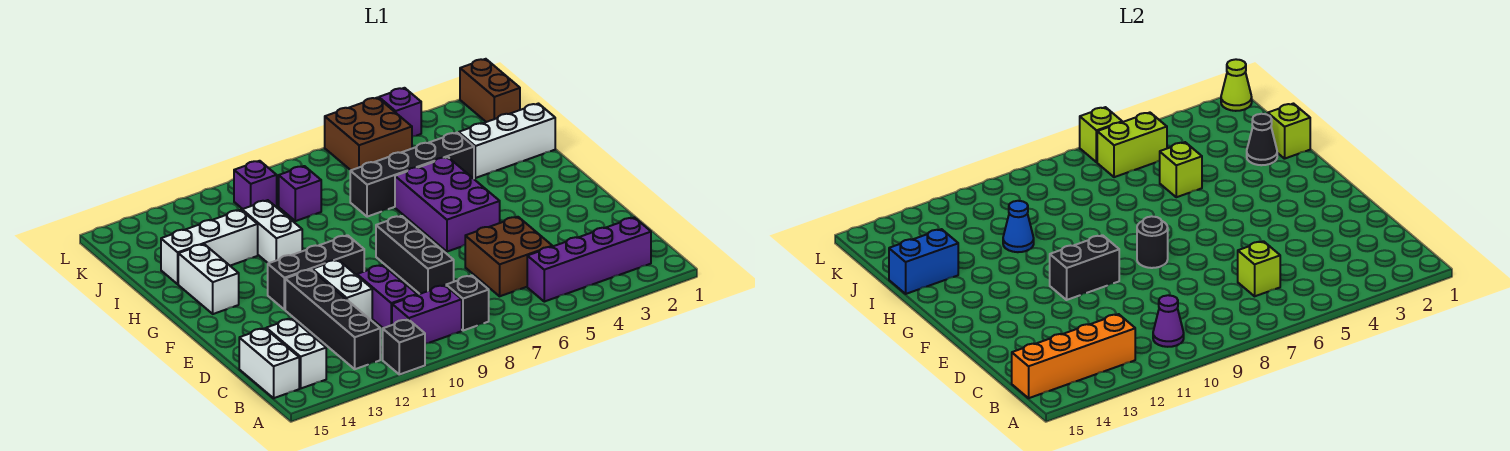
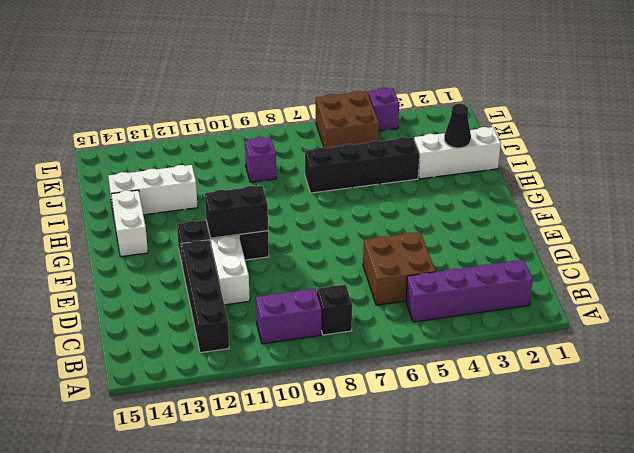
none -> black brick A11 level 1
none -> white brick B14:C14 level 1
none -> white brick B15:C15 level 1
none -> purple brick C10:D10 level 1

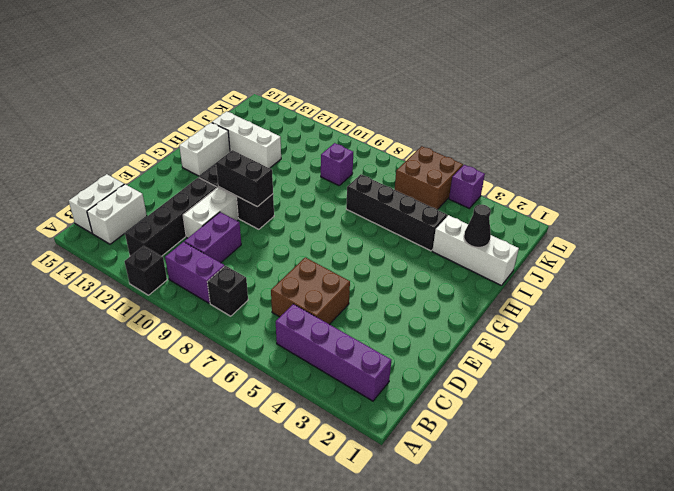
none -> black brick D8:F8 level 1
none -> purple brick F5:H6 level 1
none -> white brick H11:I11 level 1
none -> brown brick K1:L1 level 1

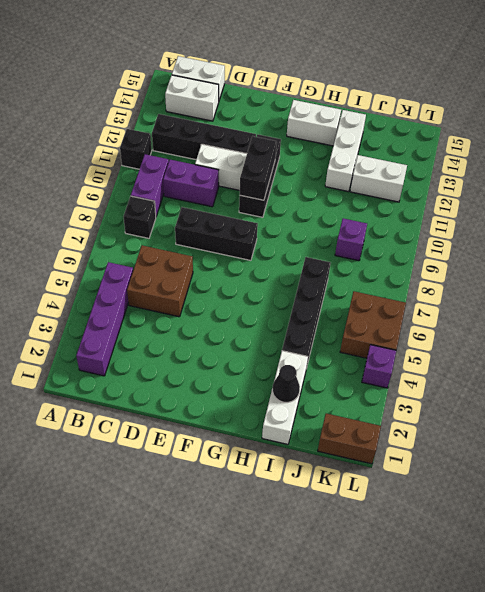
white brick J12:K12 level 1 -> white brick H11:I11 level 1
none -> purple brick F5:H6 level 1
none -> purple brick K10 level 1
none -> purple cone B10 level 2
none -> orange brick B12:B15 level 2

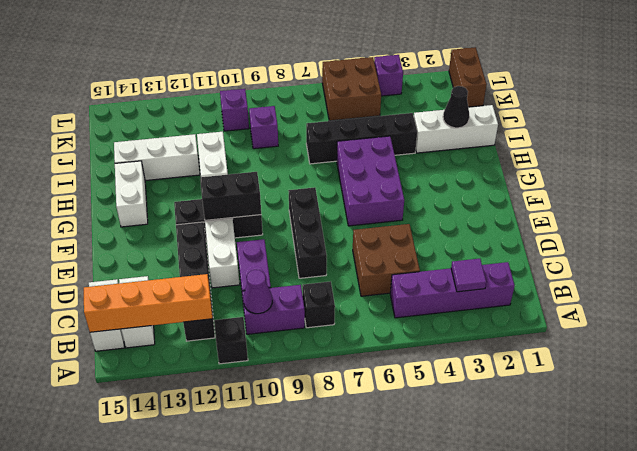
purple tile B3 level 2 -> none
none -> lime brick C6 level 2
none -> black round brick F8 level 2
none -> lime brick I1 level 2
none -> lime brick I5 level 2

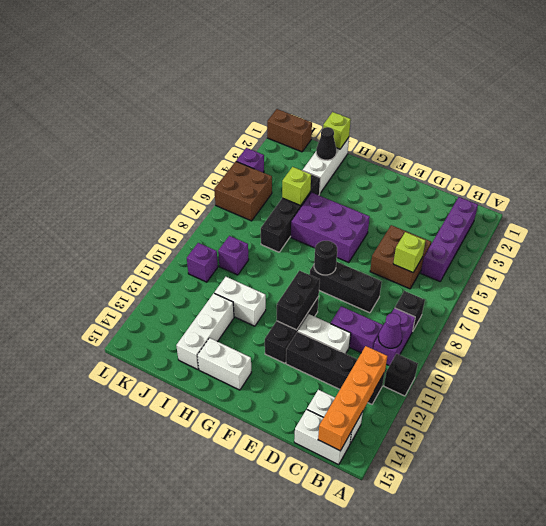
none -> blue cone I11 level 2
none -> blue brick I14:I15 level 2
none -> lime brick K5:K6 level 2
none -> lime cone L1 level 2

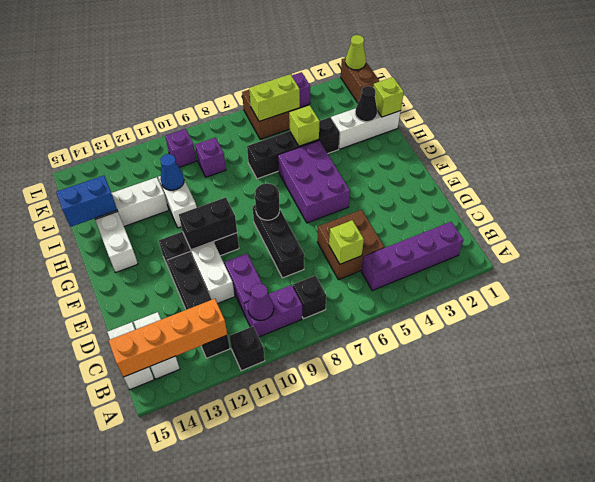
none -> lime brick L6 level 2

